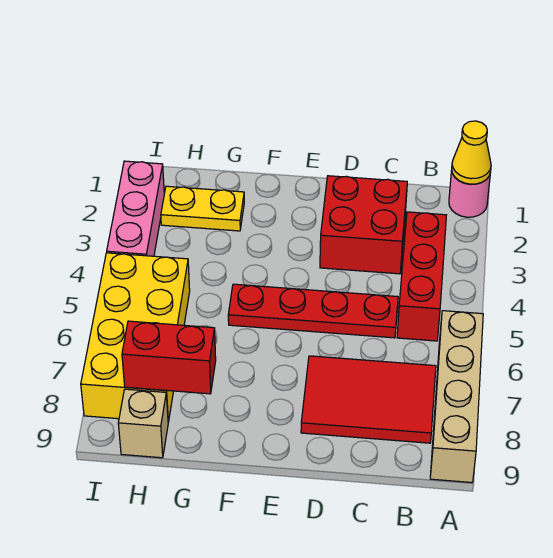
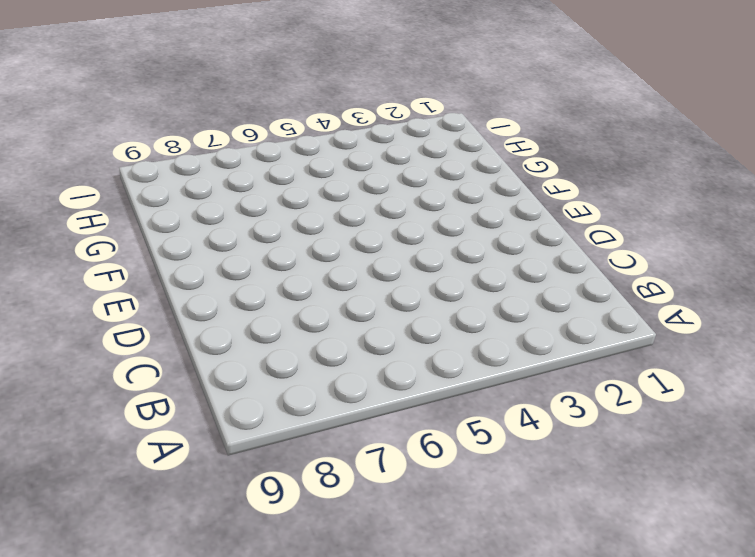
none -> pink round brick A1 level 1
none -> tan brick A6:A9 level 1
none -> red brick B3:B5 level 1

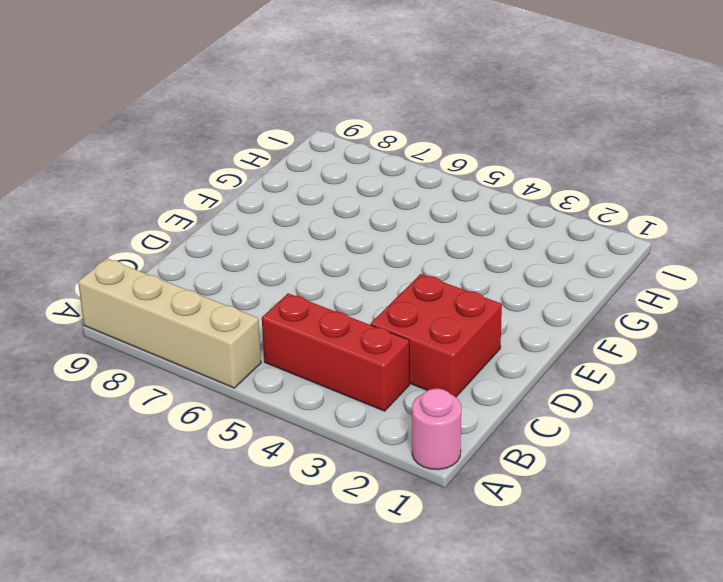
none -> red tile B7:D8 level 1
none -> red plate C5:F5 level 1
none -> yellow plate G2:H2 level 1

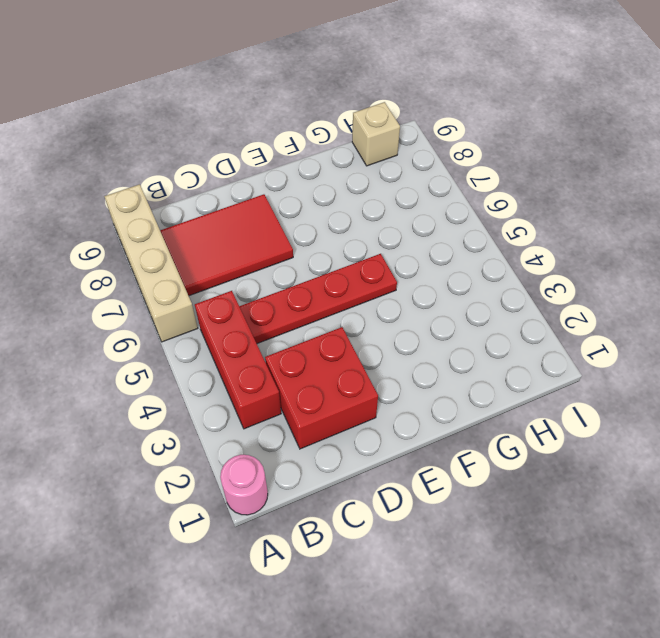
none -> yellow plate G2:H2 level 1
none -> yellow brick H5:I8 level 1
none -> pink brick I2:I4 level 1

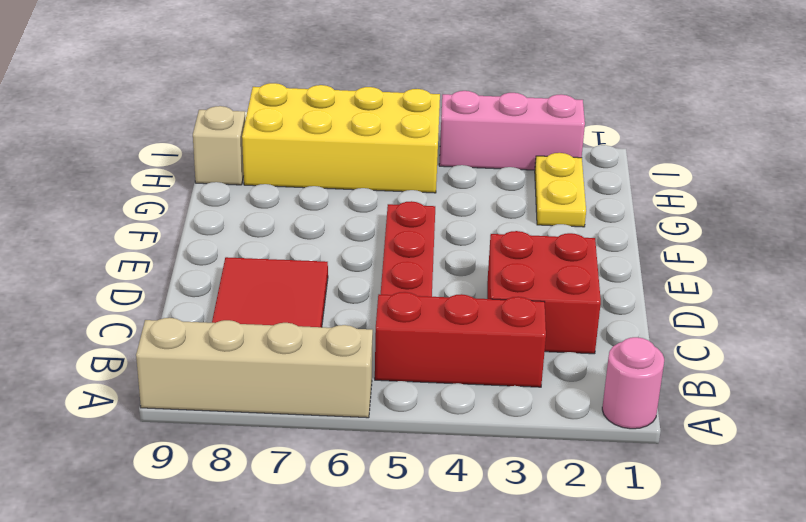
none -> yellow cone A1 level 2
none -> red brick G8:H8 level 2

